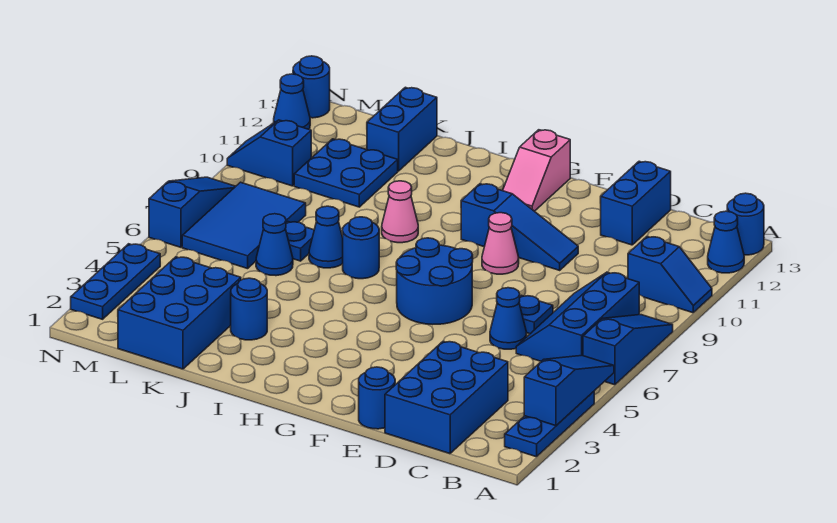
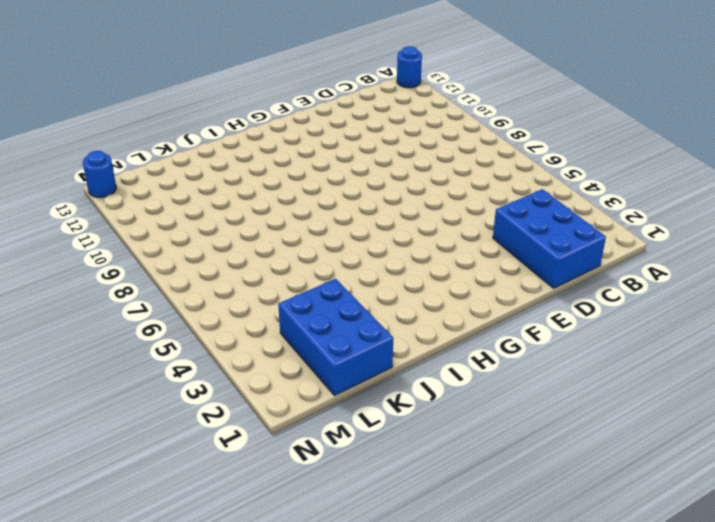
none -> blue plate A2:A4 level 1
none -> blue slope A6:A8 level 1 top 6
none -> blue slope A10:B10 level 1 top B
none -> blue cone A12 level 1

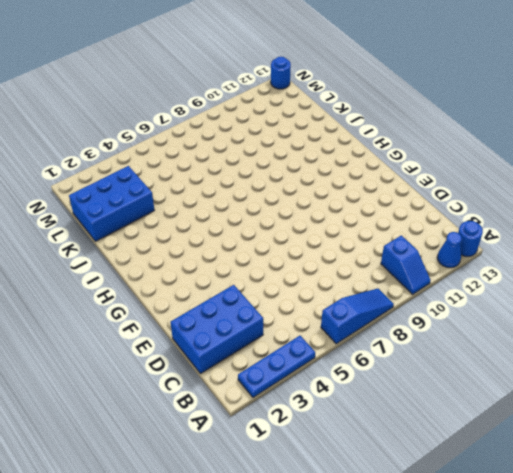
none -> blue slope B6:C8 level 1 top B
none -> blue cone D6 level 1
none -> blue plate D7 level 1
none -> blue brick D12:D13 level 1

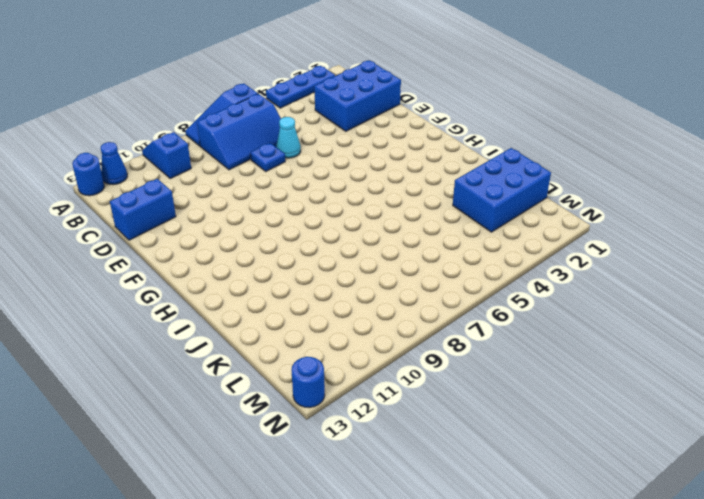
cyan cone D6 level 1 -> blue cone D6 level 1
none -> blue round brick E1 level 1
none -> blue slope E10:G10 level 1 top G
none -> blue round brick F6:G7 level 1
none -> pink cone F9 level 1

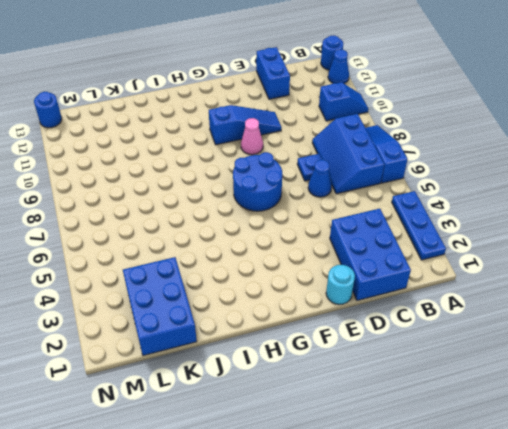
cyan round brick E1 level 1 -> blue round brick E1 level 1
none -> pink slope G12:G13 level 1 top 13
none -> blue round brick I7 level 1
none -> pink cone I9 level 1
none -> blue round brick J3 level 1

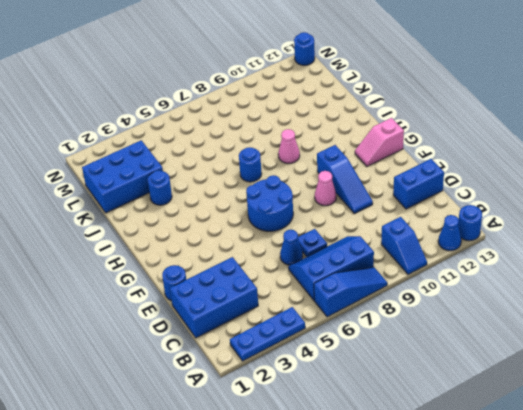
none -> blue cone J7 level 1
none -> blue cone K6 level 1
none -> blue plate K7 level 1
none -> blue plate K10:L11 level 1

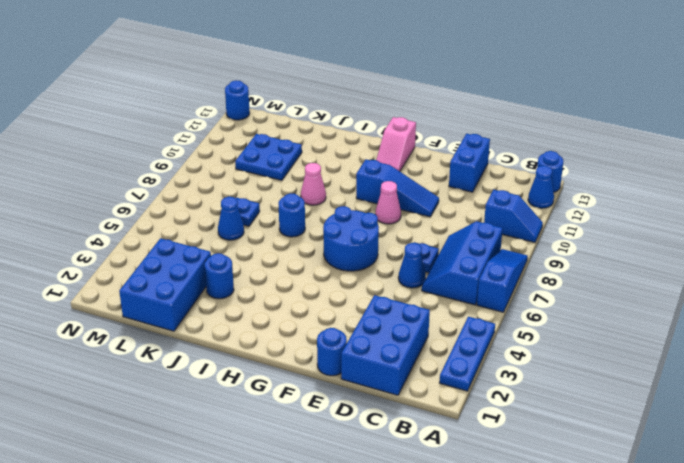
none -> blue cone J7 level 1
none -> blue brick K12:K13 level 1
none -> blue tile L6:M8 level 1
none -> blue slope M10:N10 level 1 top M

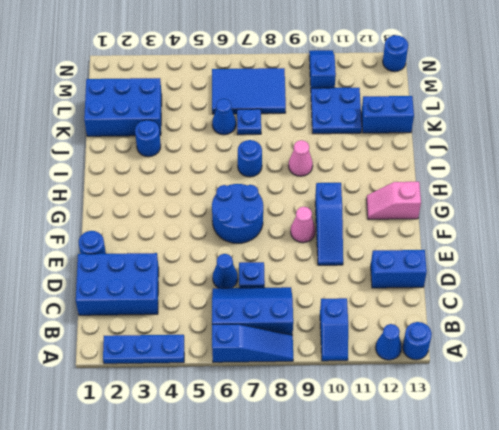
none -> blue cone J7 level 1
none -> blue plate N2:N4 level 1
none -> blue slope N6:N8 level 1 top 6
none -> blue cone N12 level 1

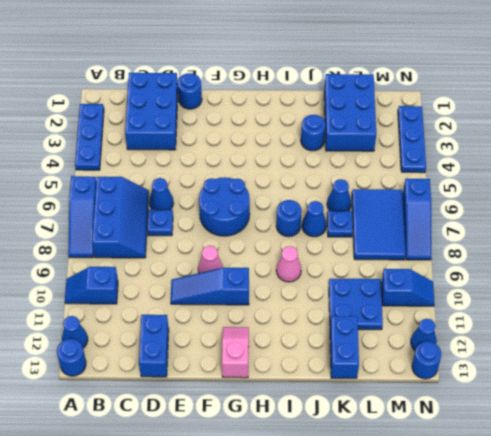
none -> blue slope A3:A5 level 2 top 3

